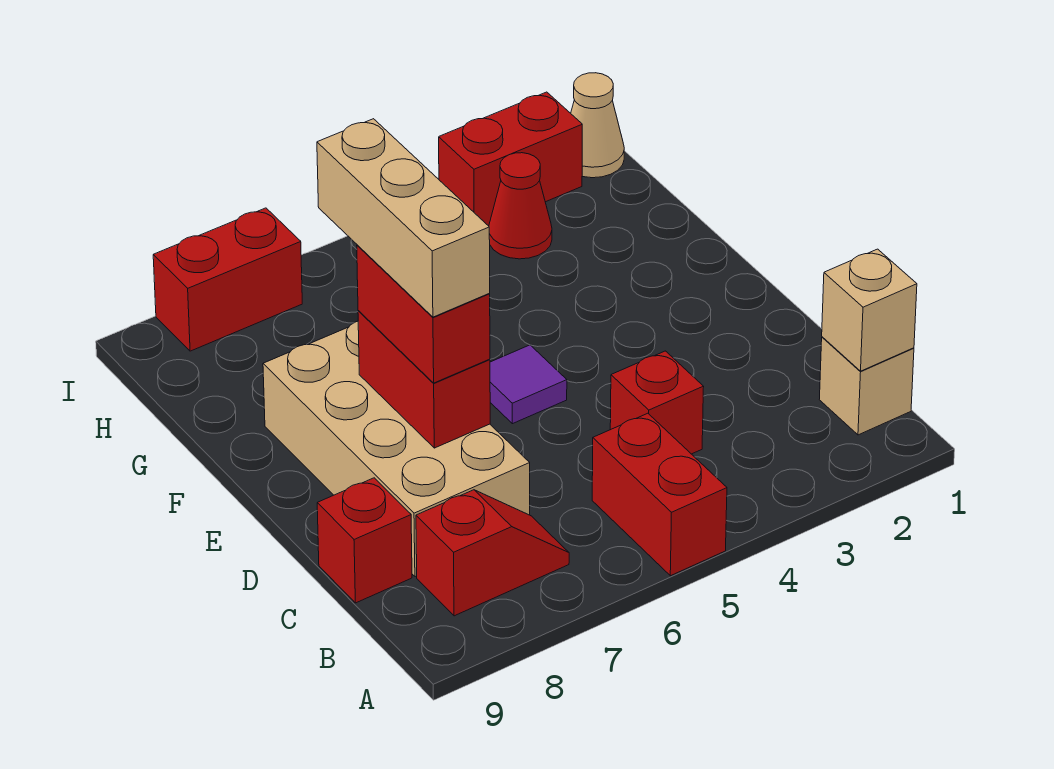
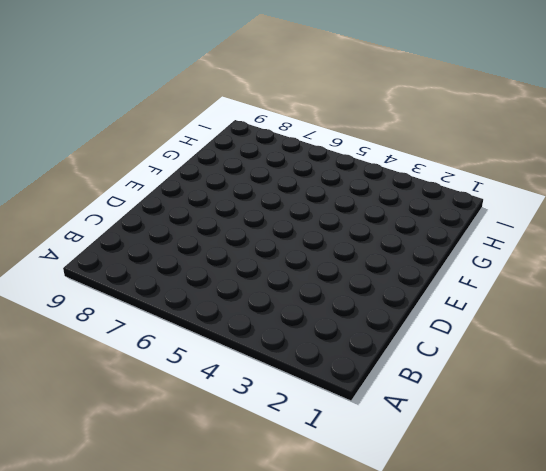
none -> red brick A5:B5 level 1
none -> tan brick B1 level 1
none -> red slope B7:B8 level 1 top 8

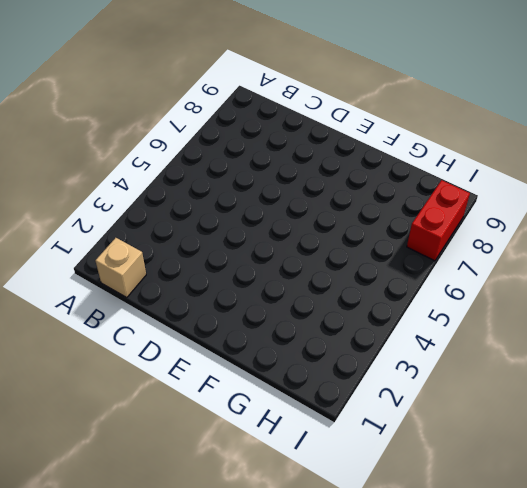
none -> red brick A5:B5 level 1
none -> red slope B7:B8 level 1 top 8
none -> red brick C4 level 1

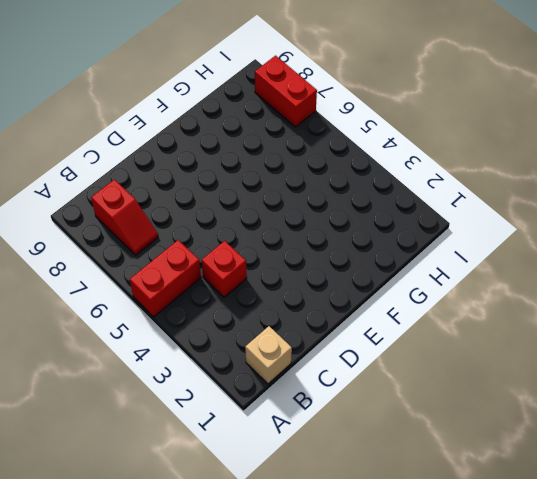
none -> tan brick C7:F8 level 1
none -> red brick C9 level 1
none -> purple tile E5 level 1

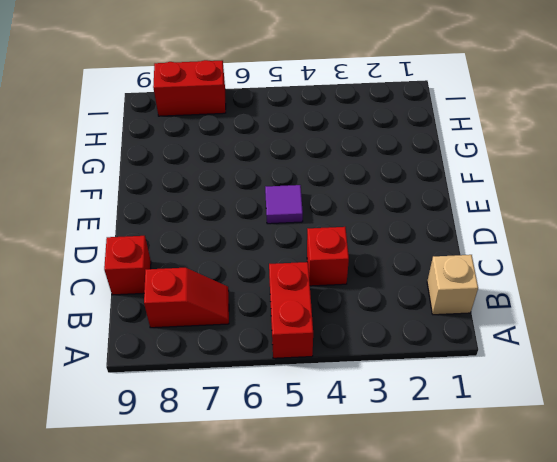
none -> tan brick C7:F8 level 1
none -> red cone H3 level 1
none -> tan cone I1 level 1

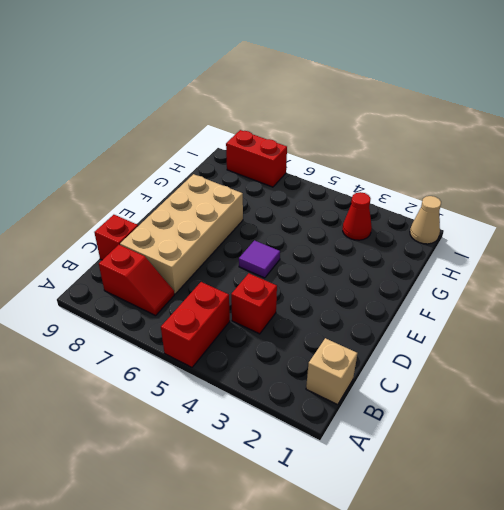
none -> red brick I2:I3 level 1
none -> tan brick B1 level 2
none -> red brick D7:E7 level 2

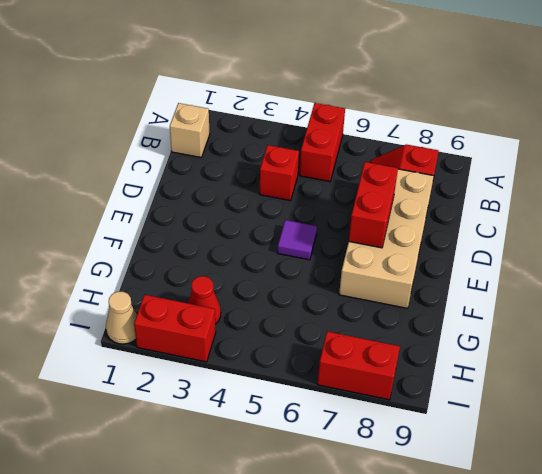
none -> red brick C9 level 1
none -> tan brick B1 level 2
none -> red brick D7:E7 level 3

